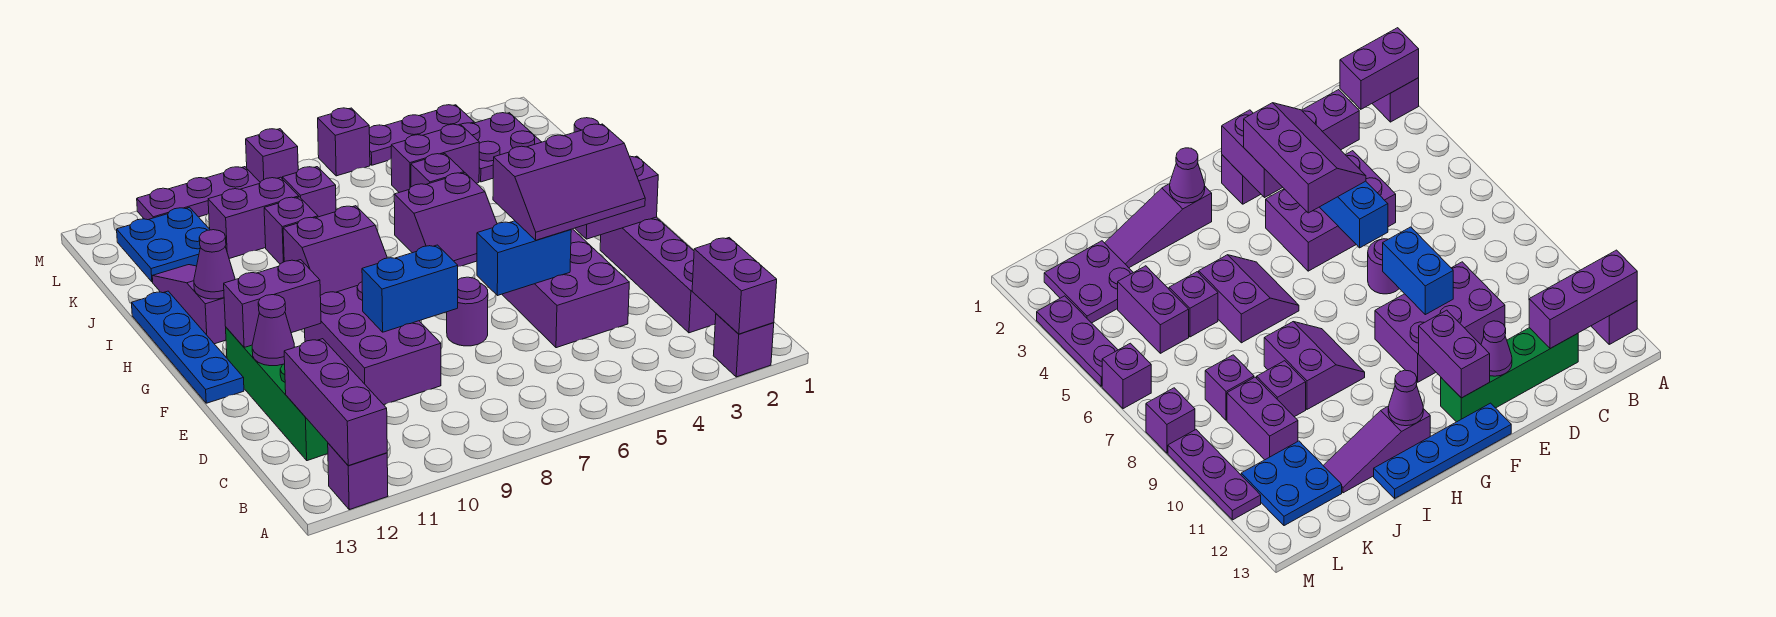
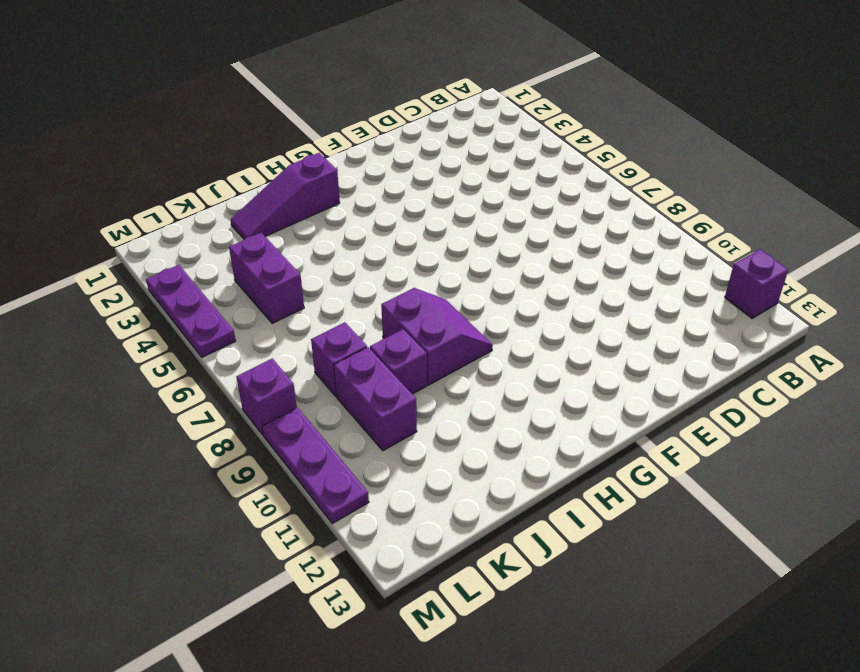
none -> purple brick A2 level 1
none -> purple brick C2:F2 level 1
none -> green brick C12:F12 level 1
none -> purple brick D4:F5 level 1

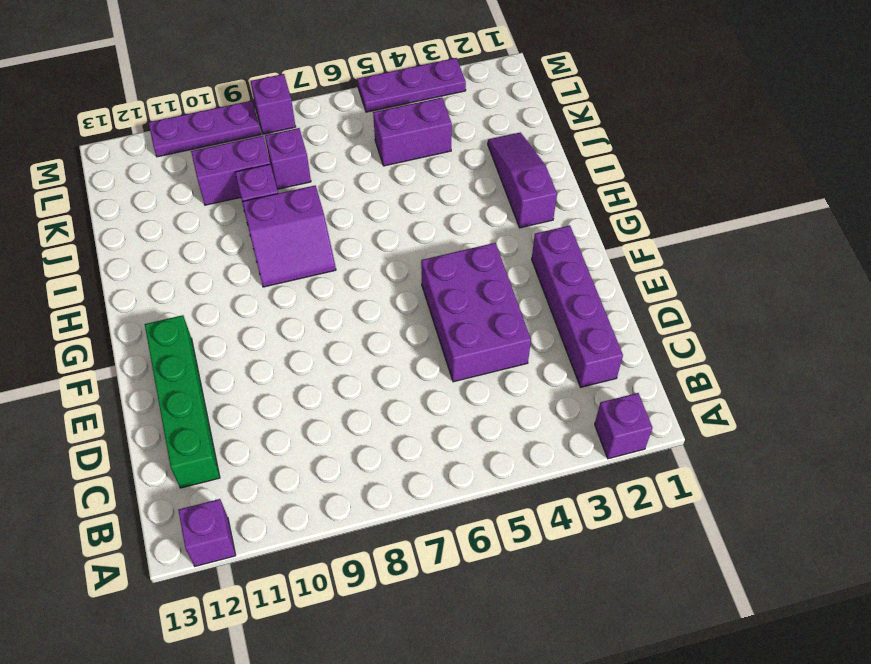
none -> purple brick D9:F10 level 1
none -> purple round brick E7 level 1
none -> blue plate F13:I13 level 1
none -> purple slope H5:I6 level 1 top I

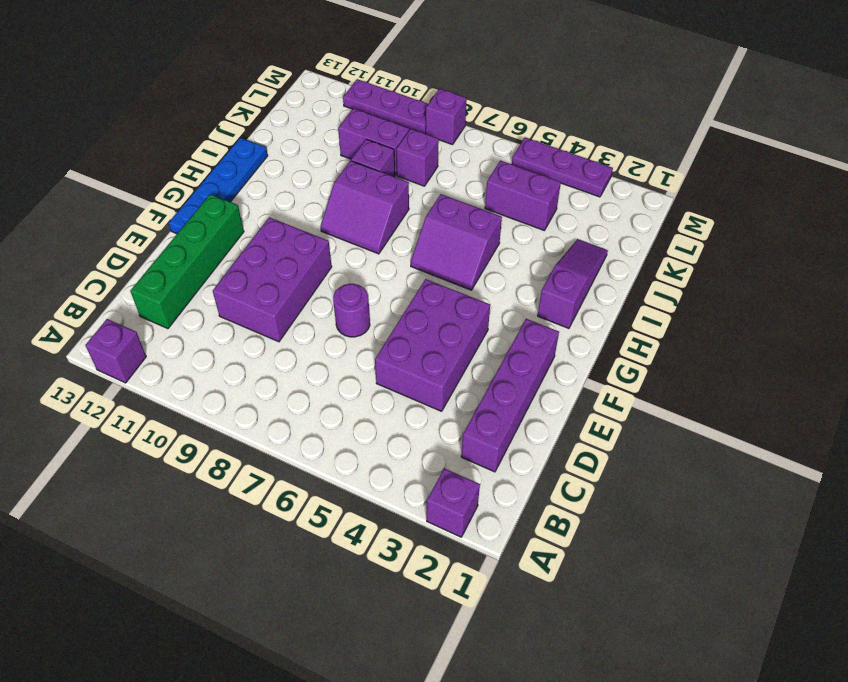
none -> purple slope H12:J12 level 1 top H
none -> purple brick J5 level 1
none -> purple plate K2:L3 level 1
none -> blue plate K11:L12 level 1

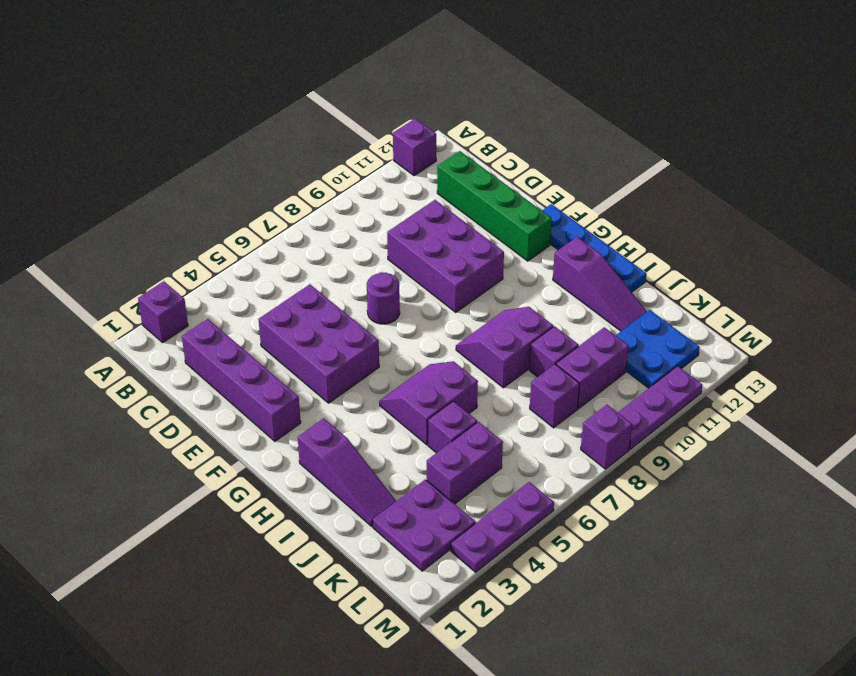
none -> purple brick M6 level 1
none -> purple brick A2:B2 level 2
none -> purple brick A12:C12 level 2
none -> blue brick E5:E6 level 2

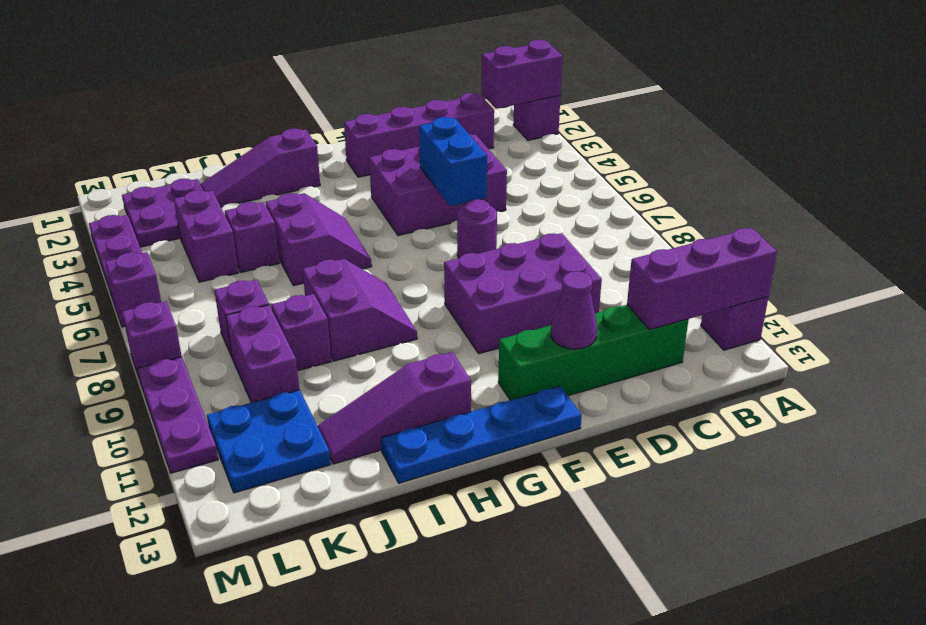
none -> blue brick E8:E9 level 2
none -> purple brick F2:F3 level 2
none -> purple brick F11:F12 level 2
none -> purple cone H2 level 2

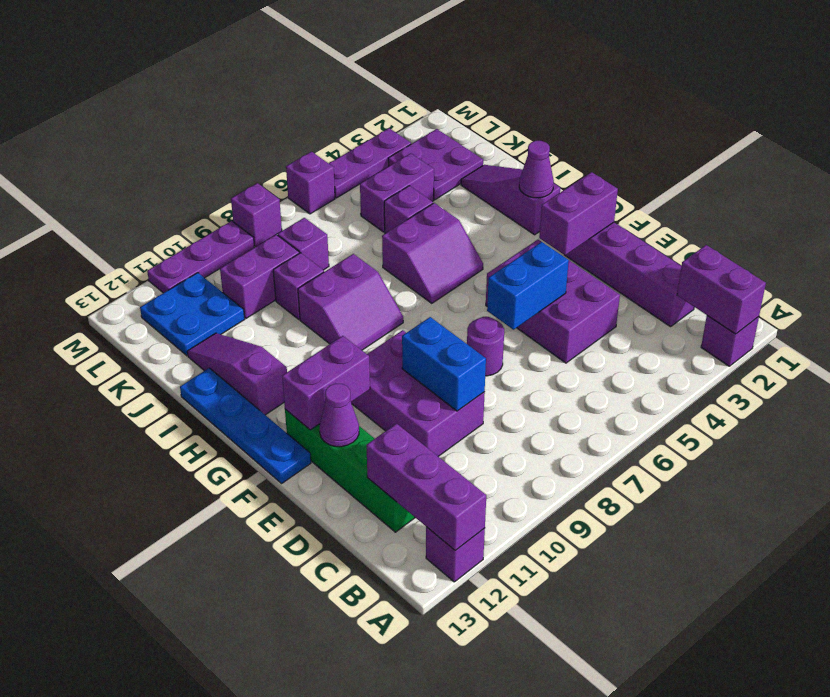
blue brick D9:E9 level 2 -> blue brick E8:E9 level 2
none -> purple cone H12 level 2
none -> purple slope E3:F5 level 3 top F

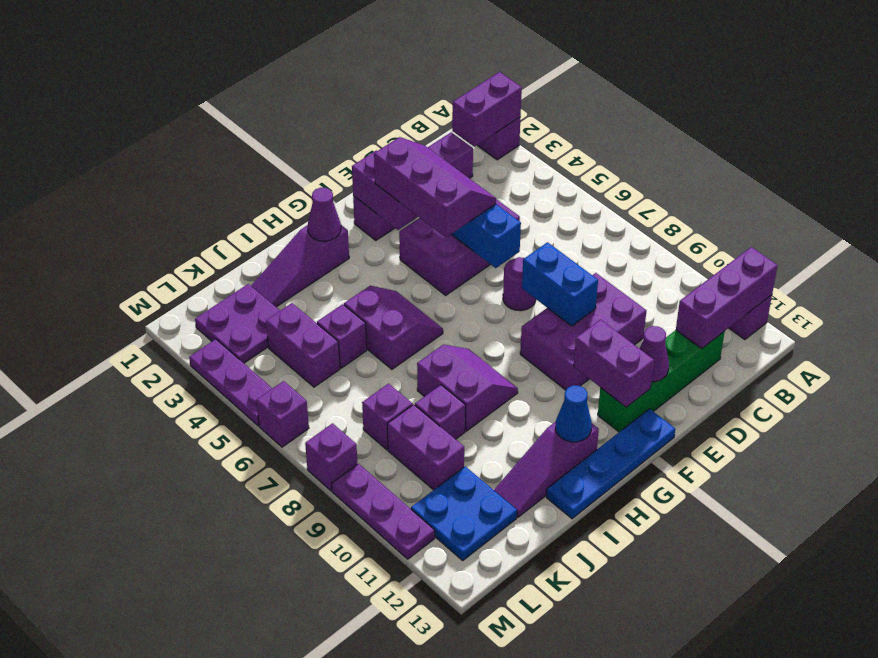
blue cone H12 level 2 -> purple cone H12 level 2

